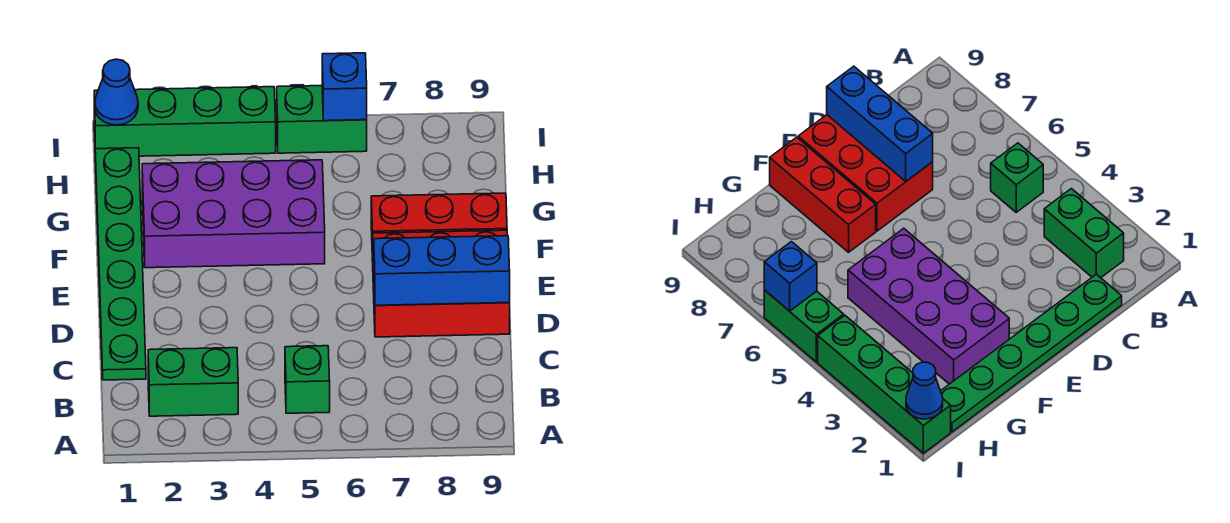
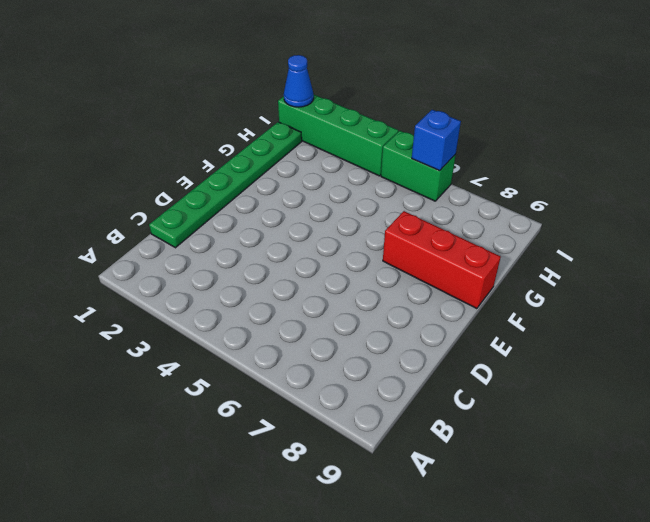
none -> green brick B2:B3 level 1
none -> green brick B5 level 1

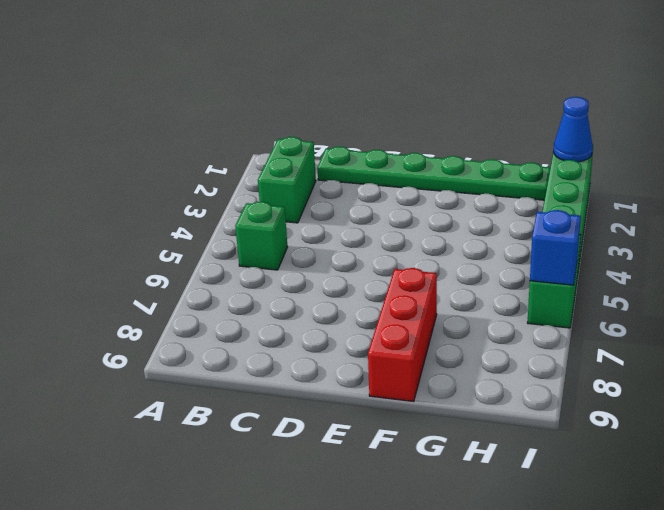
none -> red brick D7:E9 level 1
none -> purple brick F2:G5 level 1

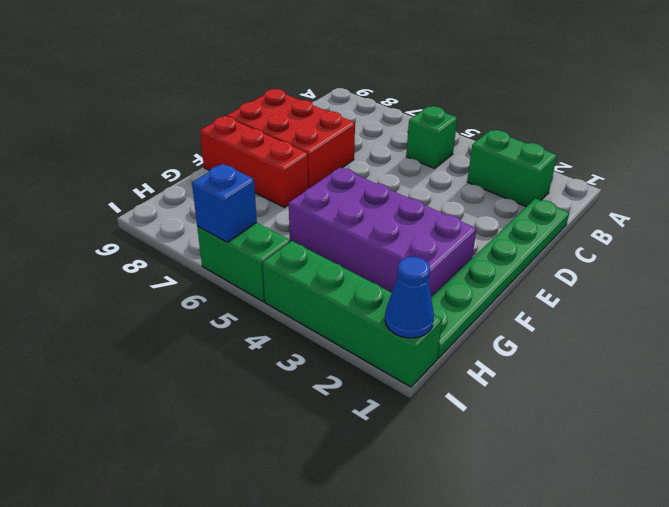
none -> blue brick D7:D9 level 2

